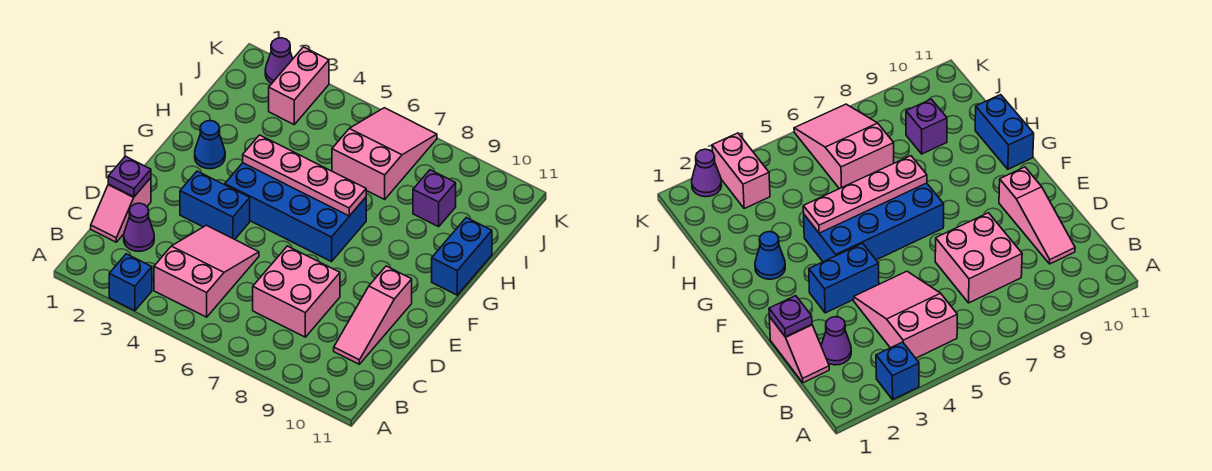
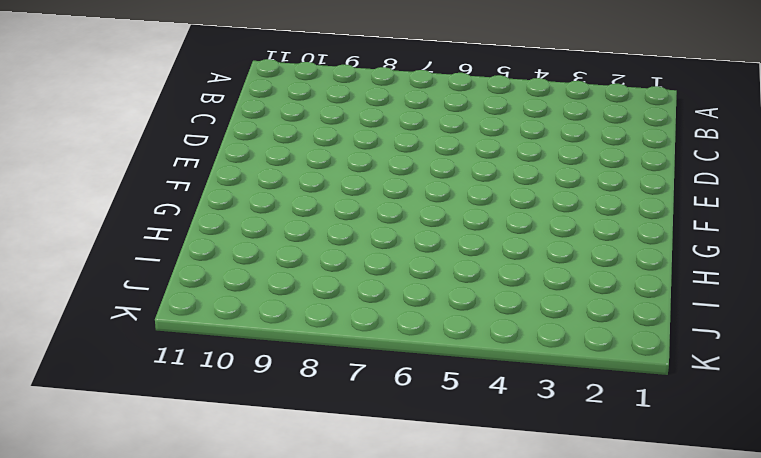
none -> blue brick A3 level 1
none -> pink slope B4:D5 level 1 top B
none -> pink slope C1:D1 level 1 top D

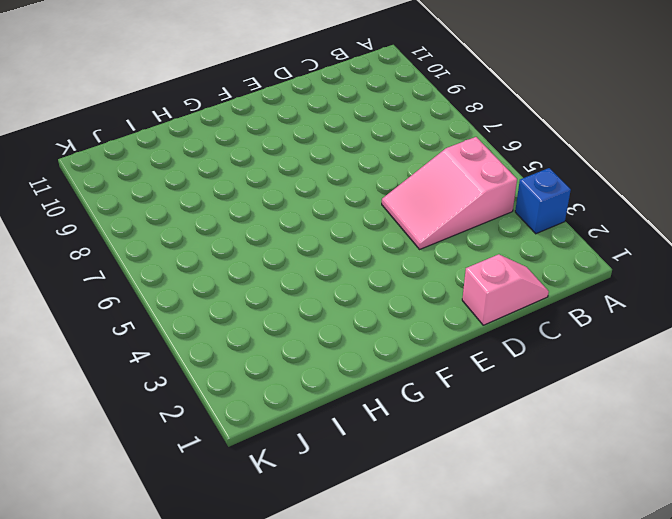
none -> purple cone C2 level 1
none -> pink brick C7:D8 level 1
none -> pink slope C10:E10 level 1 top E

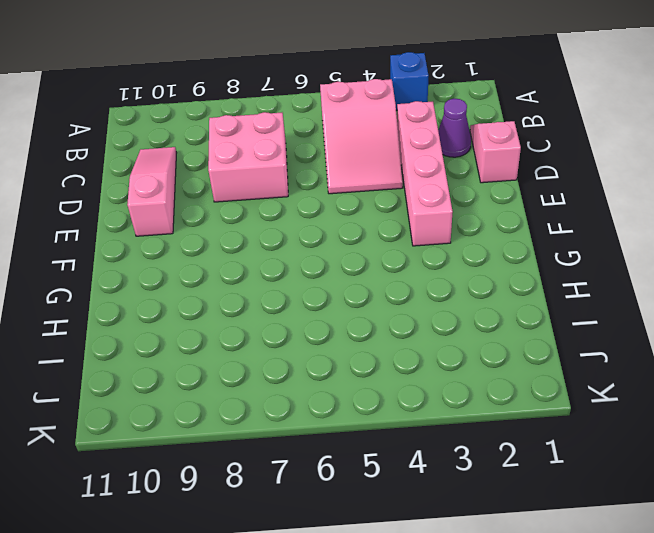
pink brick C3:F3 level 1 -> blue brick E3:E4 level 1
none -> blue brick F4:G7 level 1
none -> blue cone G2 level 1
none -> blue brick G11:H11 level 1

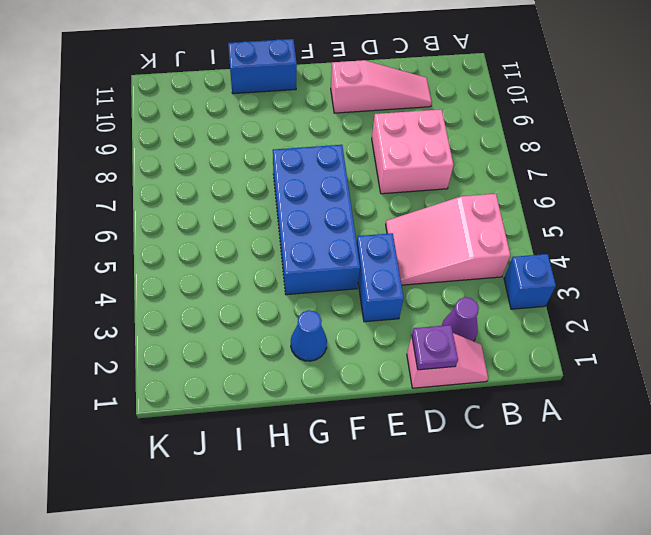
none -> pink slope I6:K7 level 1 top I
none -> purple brick I9 level 1
none -> pink brick J3:K3 level 1

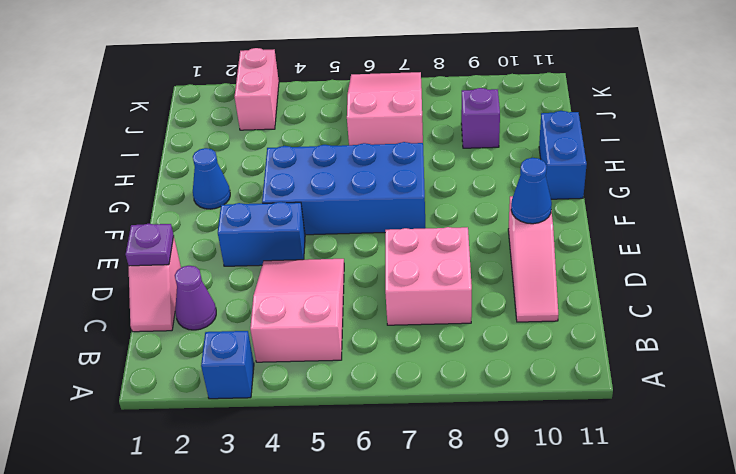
blue cone E10 level 2 -> none
none -> purple cone K2 level 1
none -> pink plate G4:G7 level 2

